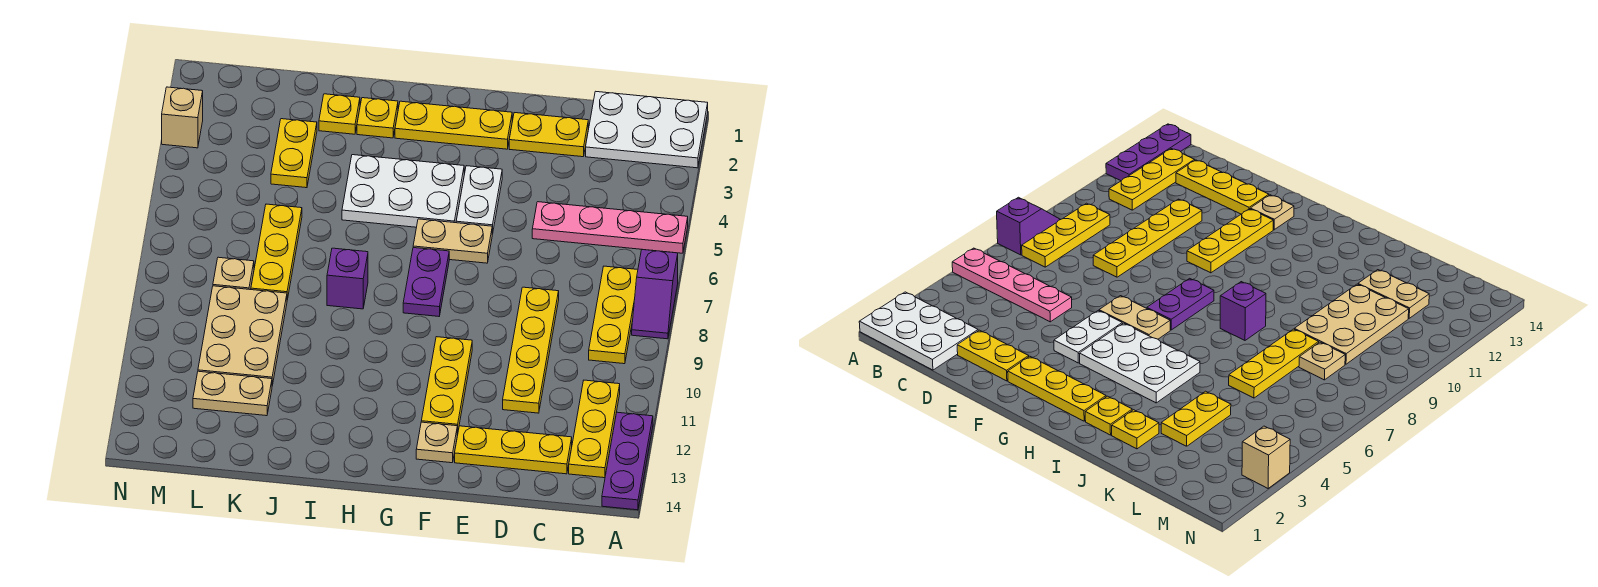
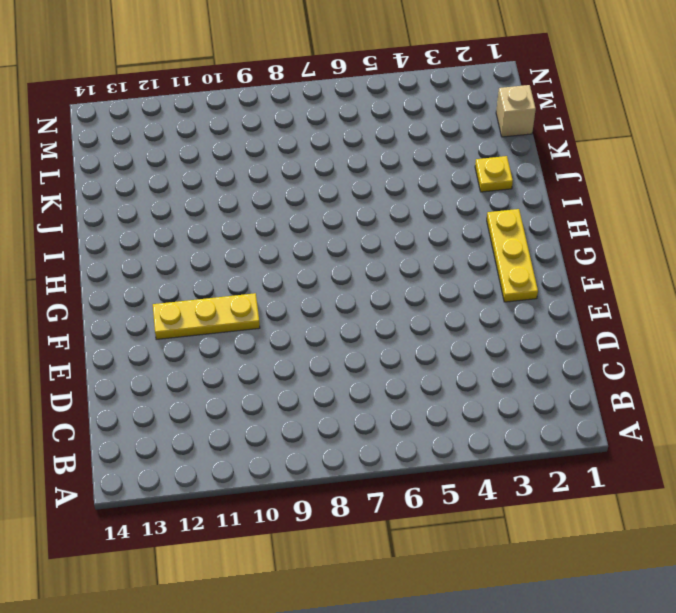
tan brick L1 level 1 -> tan brick N3 level 1
none -> white plate A1:C2 level 1
none -> pink plate A5:D5 level 1
none -> purple slope A7:A8 level 1 top 7

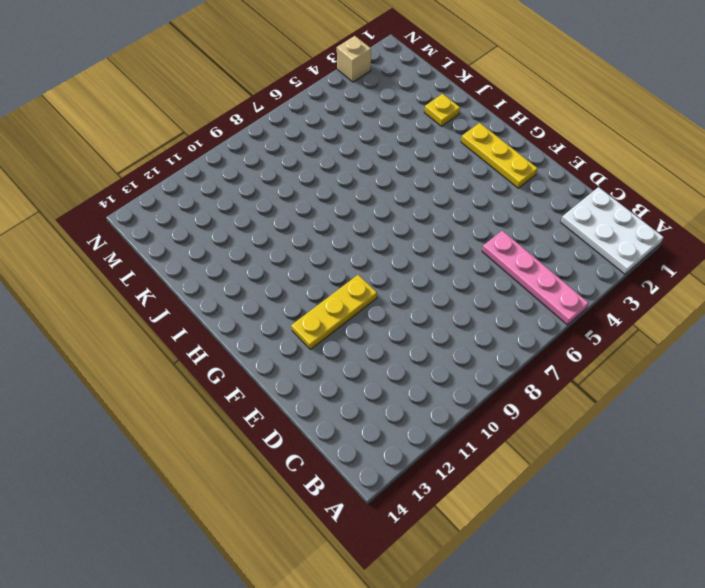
none -> purple slope A7:A8 level 1 top 7
none -> purple plate A12:A14 level 1
none -> yellow plate B7:B9 level 1

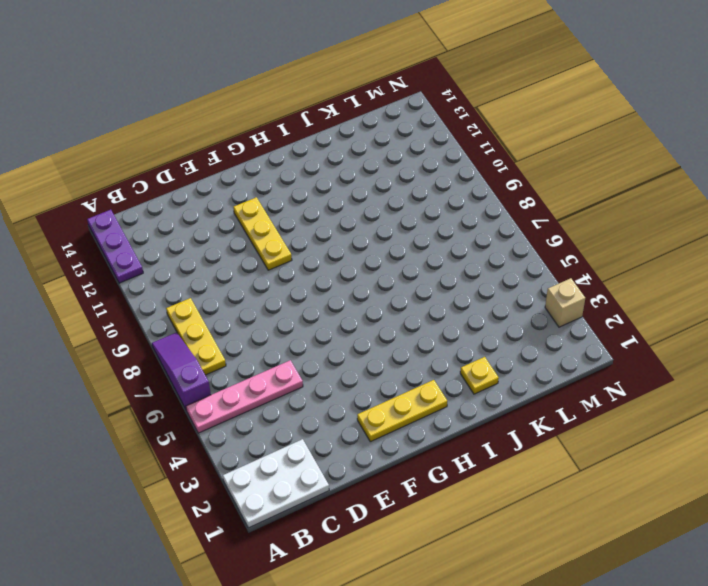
purple slope A6:A8 level 1 top 6 -> purple slope A7:A8 level 1 top 7
none -> yellow plate B11:B13 level 1
none -> yellow plate C13:E13 level 1
none -> yellow plate D2:E2 level 1

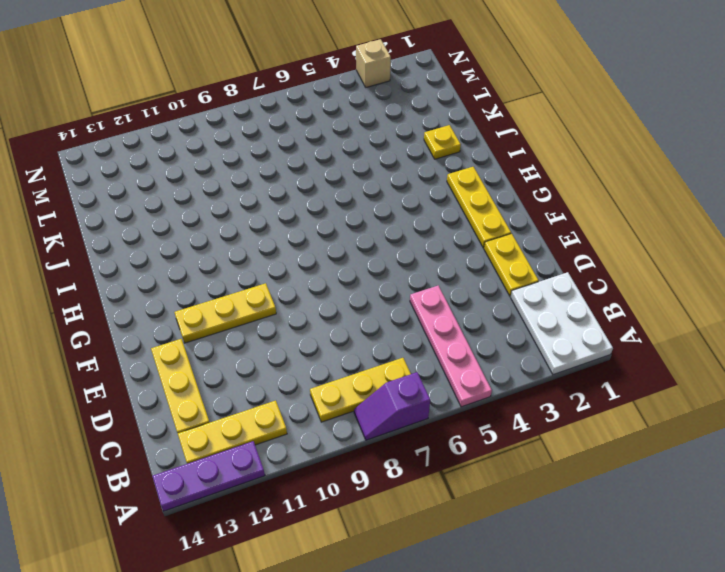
none -> yellow plate D8:D11 level 1
none -> white plate F4:F5 level 1
none -> tan plate F6:G6 level 1

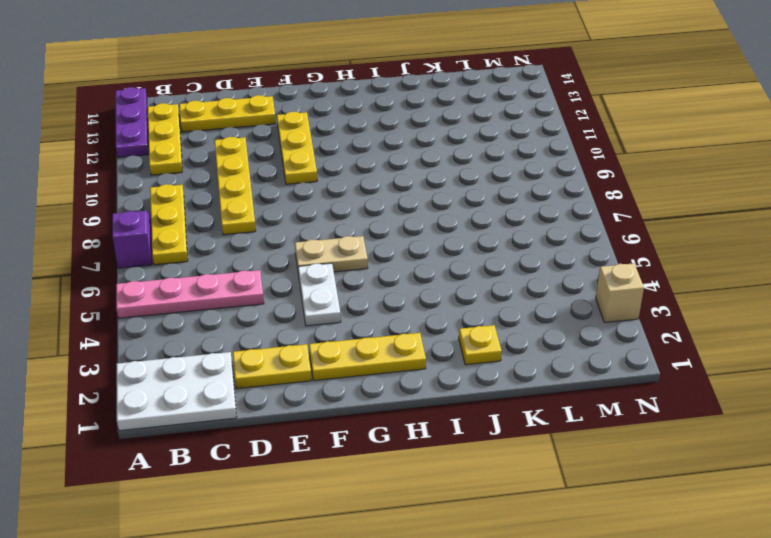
none -> tan plate F13 level 1
none -> white plate G4:I5 level 1
none -> purple plate G7:G8 level 1

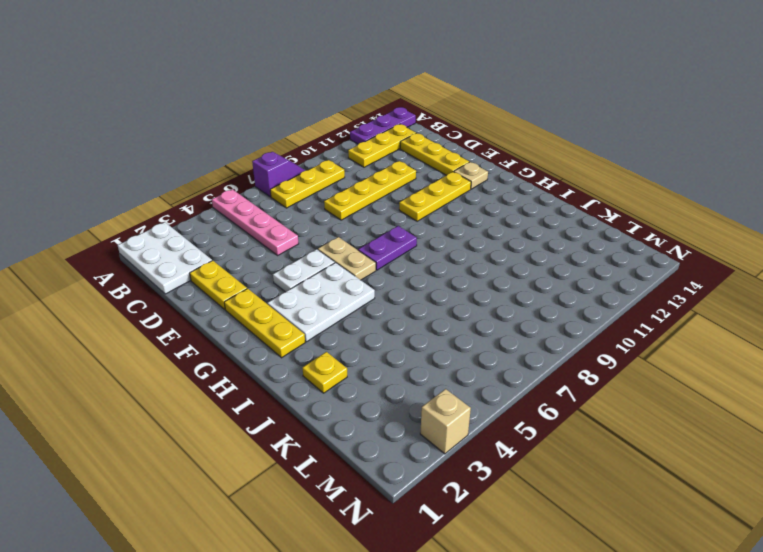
white plate G3:H5 level 1 -> white plate G4:I5 level 1
none -> yellow plate I2 level 1
none -> purple brick I8 level 1
none -> yellow plate K3:K4 level 1

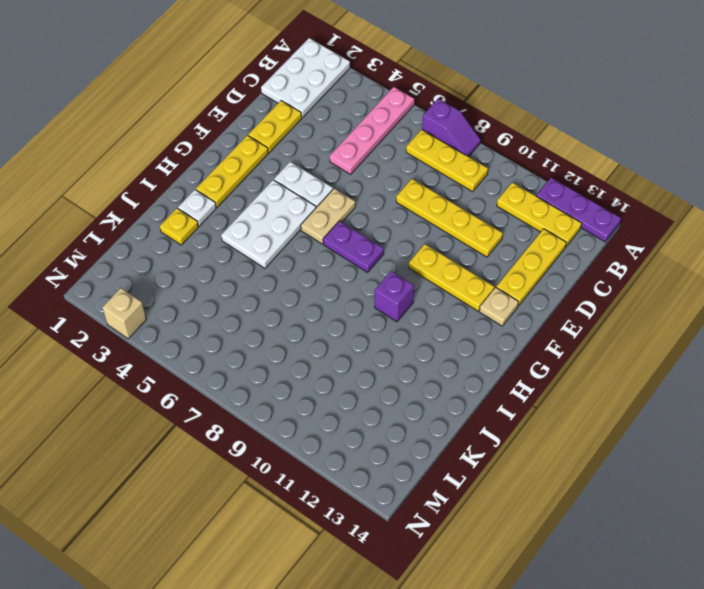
purple brick H10 level 1 -> purple brick I8 level 1
white plate I2 level 1 -> yellow plate I2 level 1
none -> yellow plate K3:K4 level 1
none -> yellow plate K6:K8 level 1
none -> tan plate K9:L11 level 1

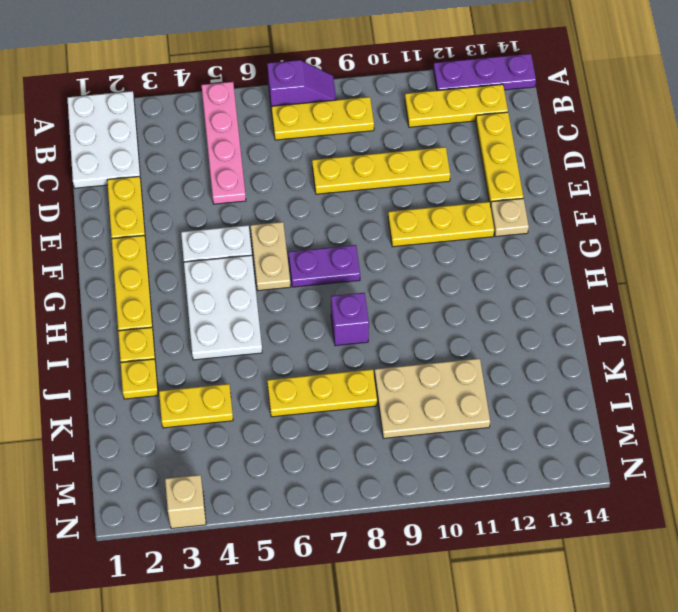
none -> tan plate K12:L12 level 1
none -> tan plate L8 level 1

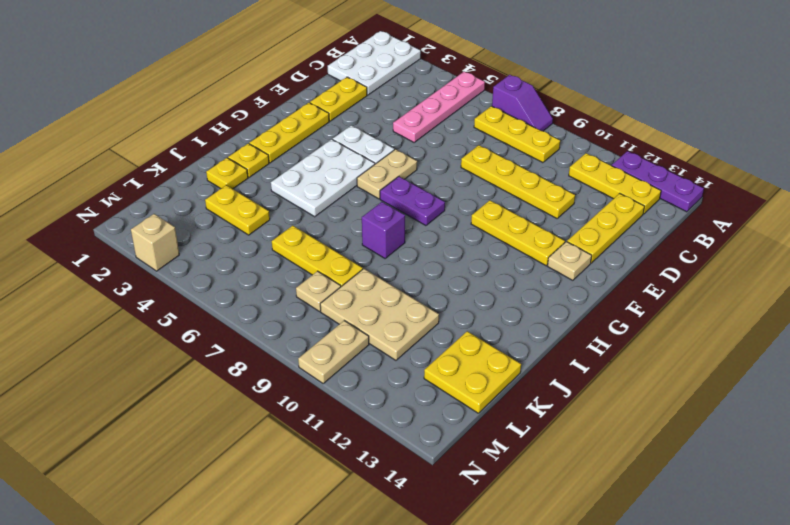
yellow plate K13:L14 level 1 -> none
tan plate M10:N10 level 1 -> tan plate K12:L12 level 1

